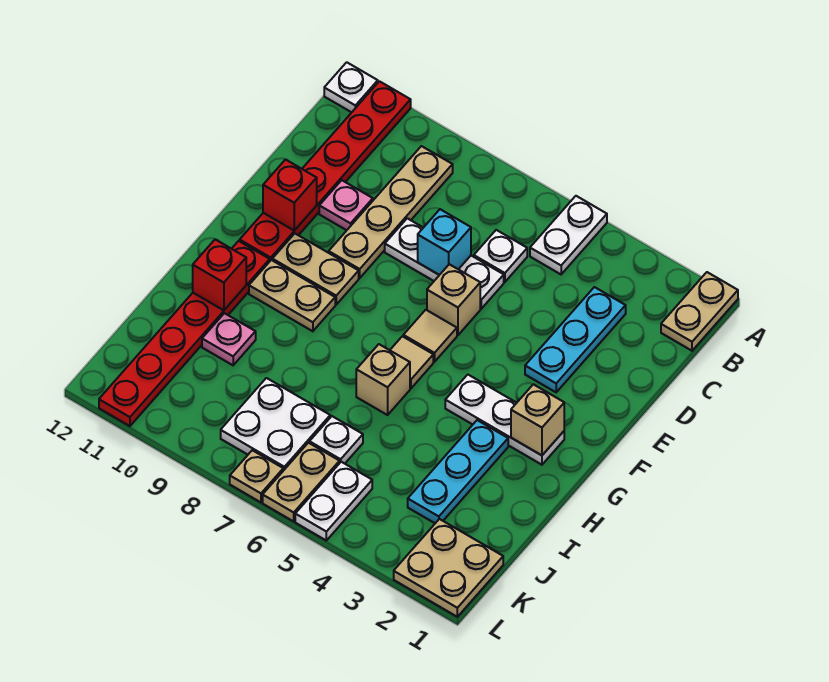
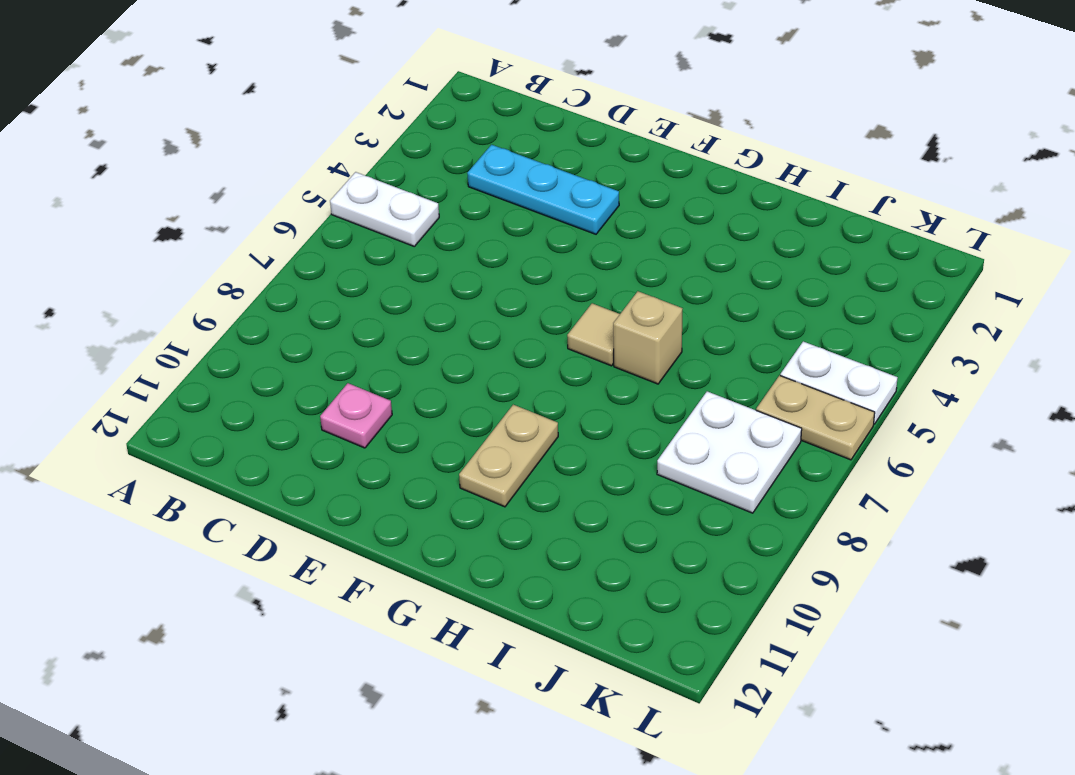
none -> tan plate A1:B1 level 1
none -> red plate A11:F11 level 1
none -> white plate A12 level 1

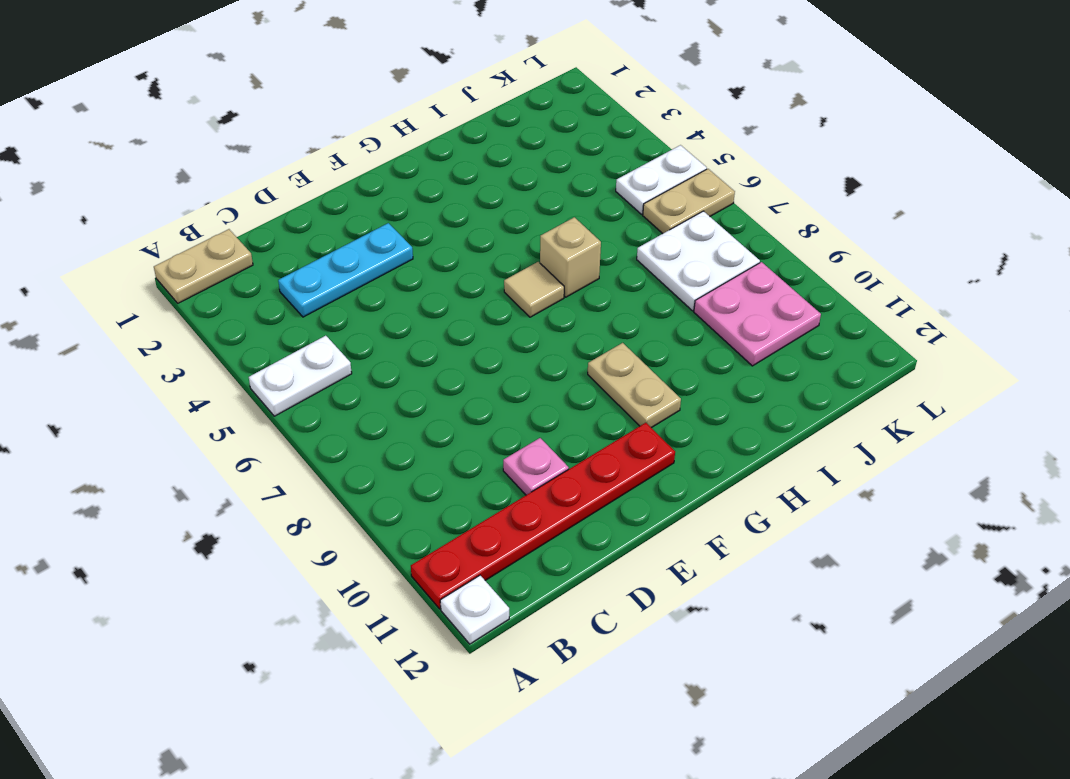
pink plate J9:K10 level 1 -> none
none -> tan plate B9:E9 level 1
none -> white plate C6 level 1
none -> white plate D6:D8 level 1

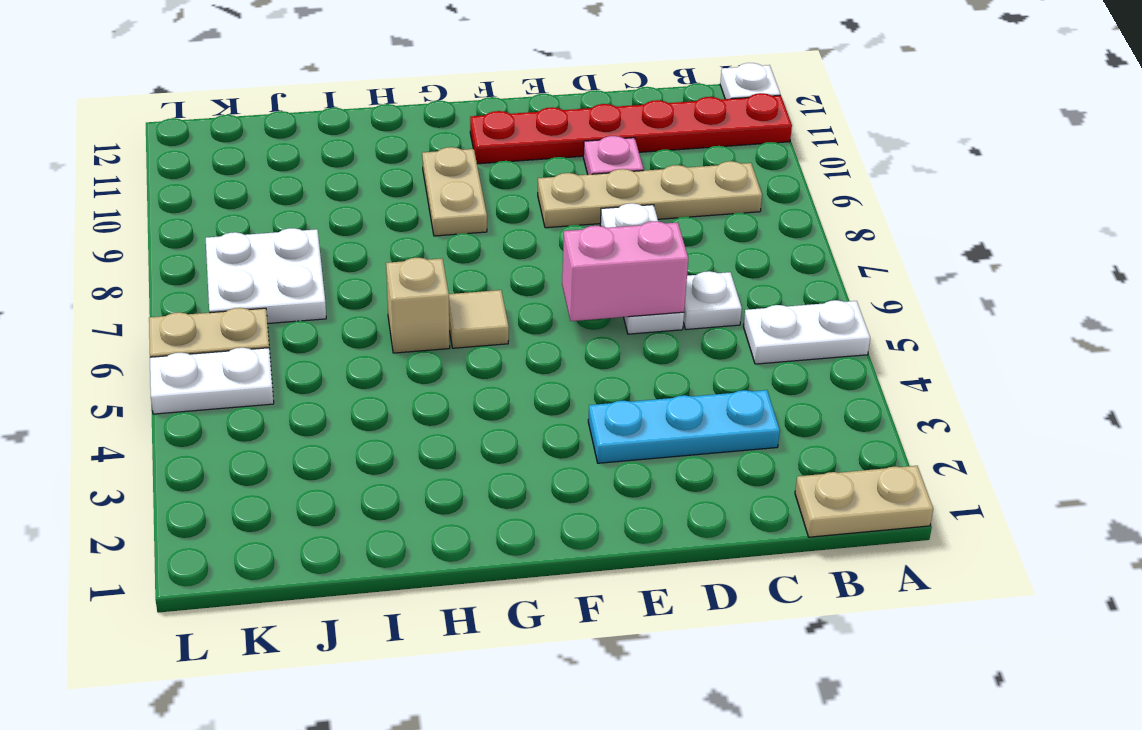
pink brick D6:E6 level 2 -> none
none -> tan brick E6 level 1
none -> tan tile F6 level 1
none -> tan plate F9:F10 level 1

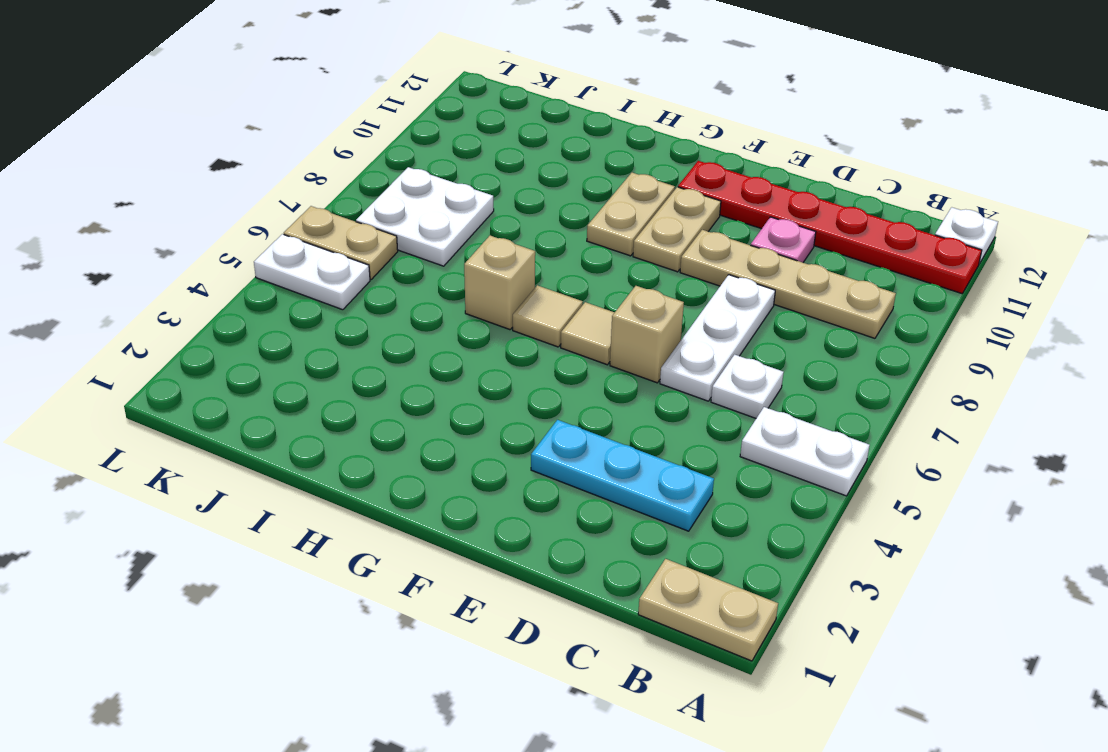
none -> white plate G2:G4 level 1
none -> red plate G11:L11 level 1
none -> cyan plate H3:J3 level 1

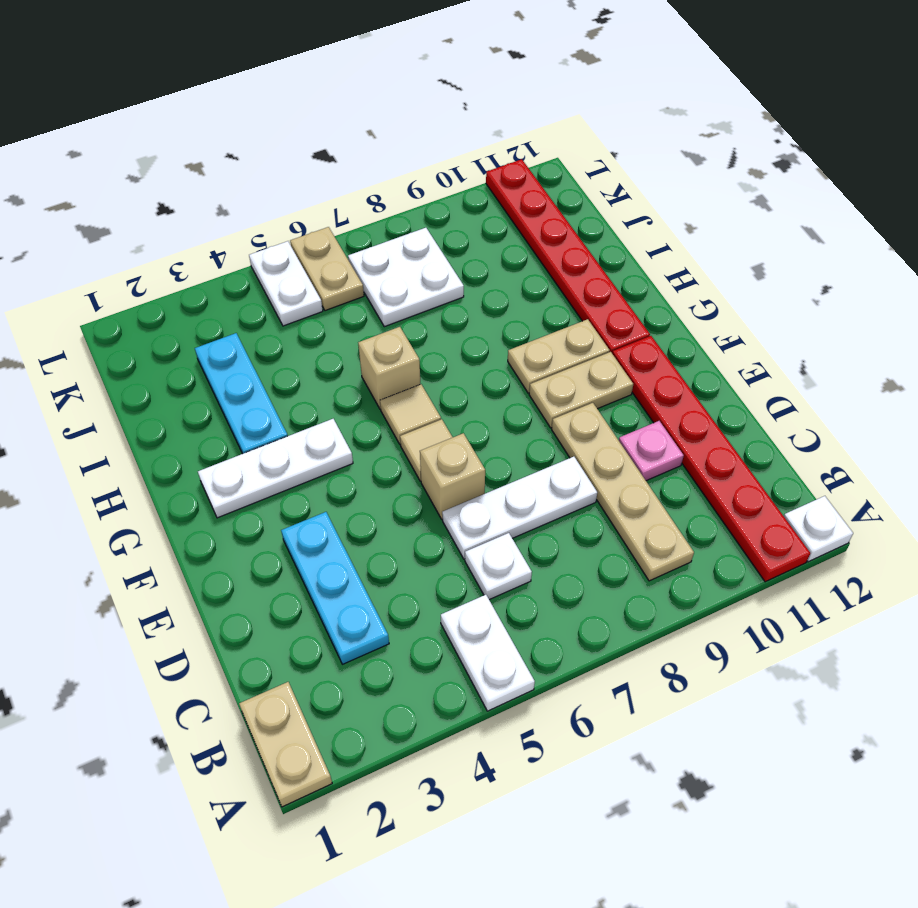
none -> pink plate I10 level 1
none -> white plate J6 level 1
none -> tan plate K1:L2 level 1

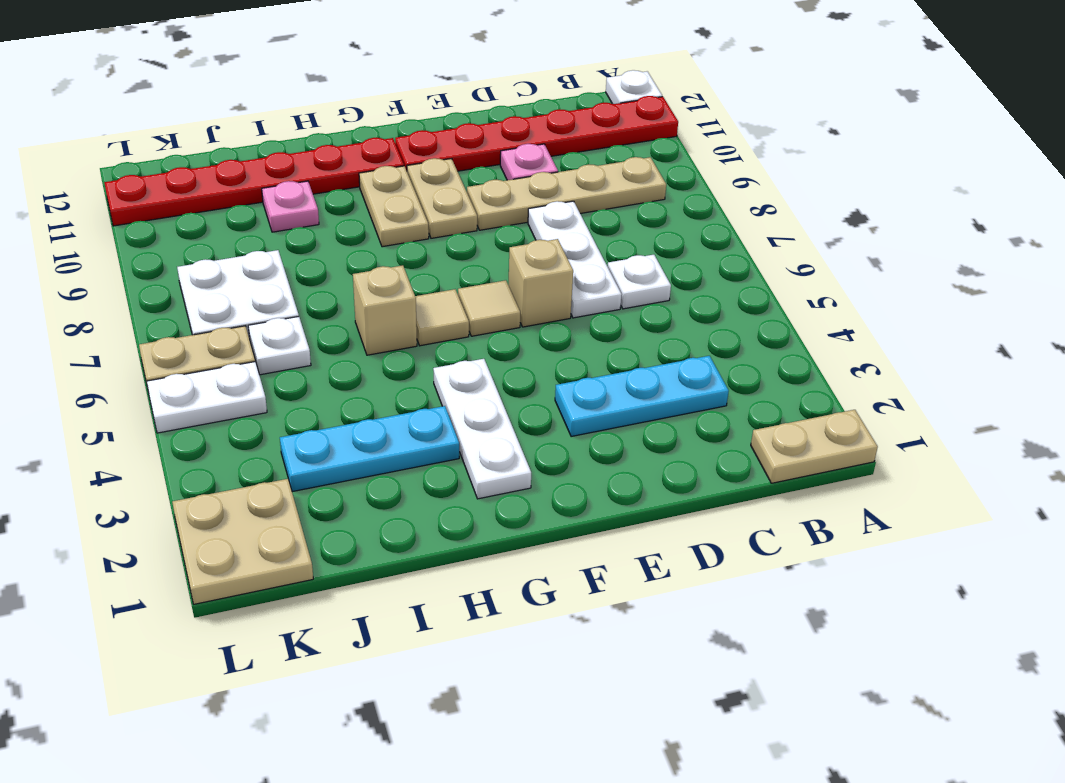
none -> white plate A5:B5 level 1
none -> tan plate L7 level 1
none -> cyan brick D7 level 2

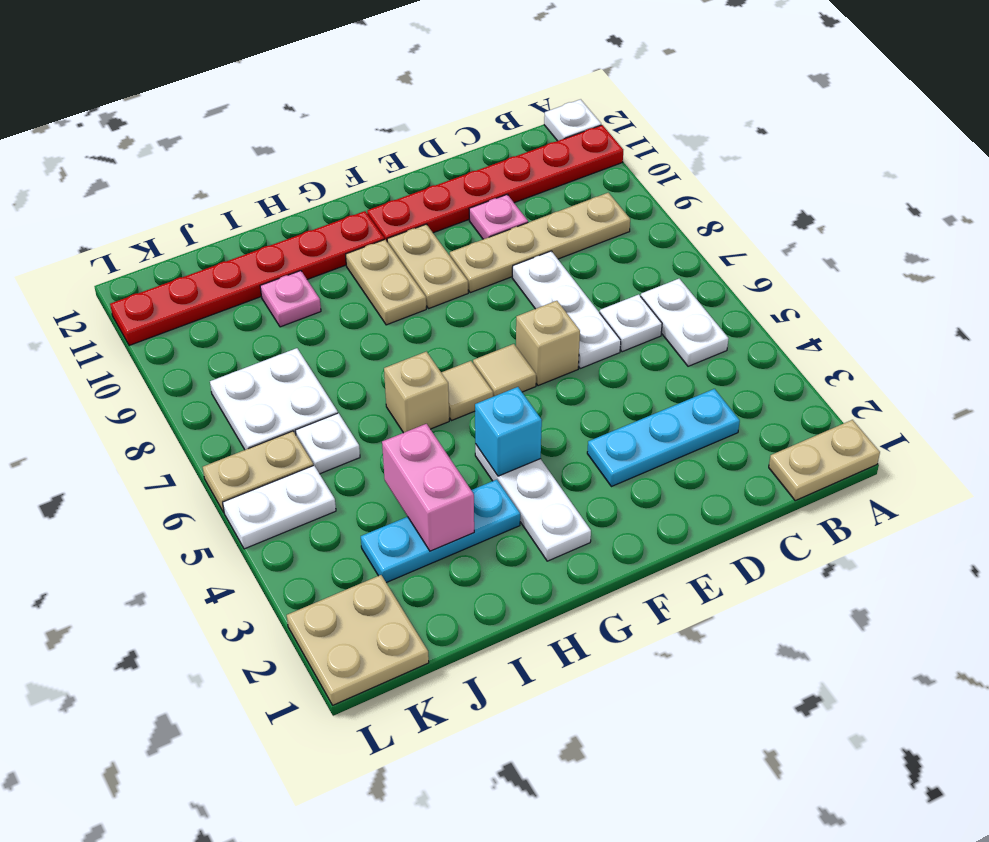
white plate B5:B6 level 1 -> white plate A5:B5 level 1
cyan brick G4 level 2 -> cyan brick D7 level 2
pink brick I3:I4 level 2 -> none
none -> tan plate L7 level 1
none -> red brick E11 level 2
none -> tan brick G2 level 2

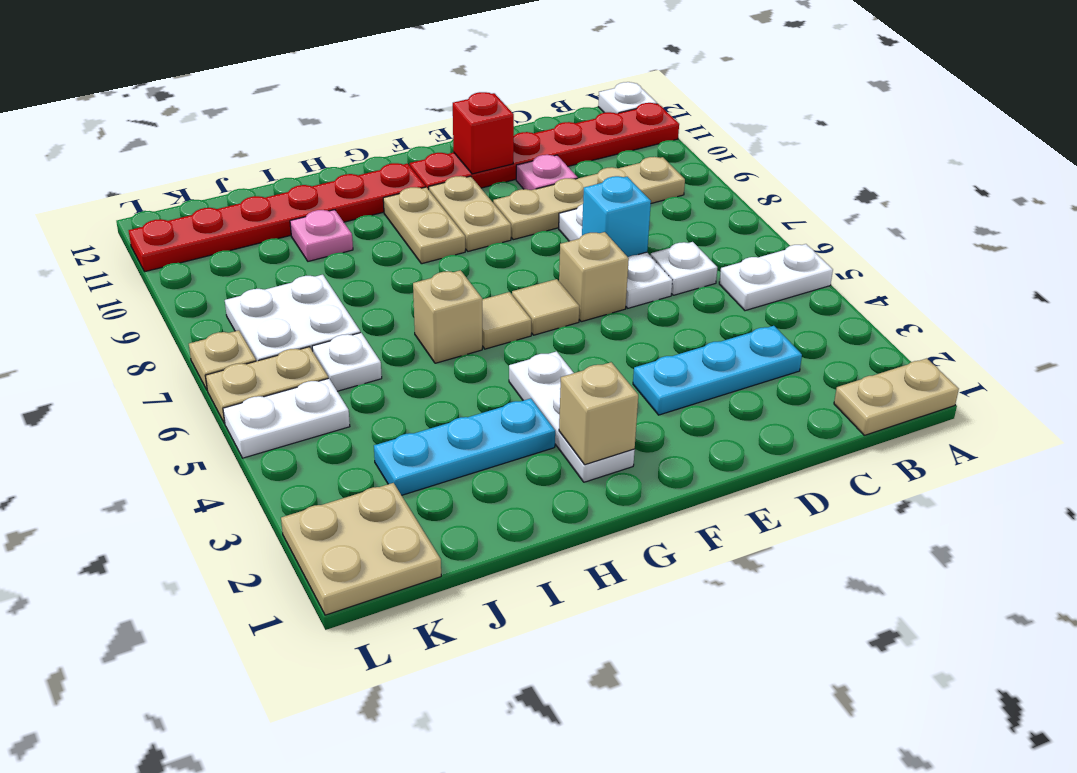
none -> red brick H11 level 2

